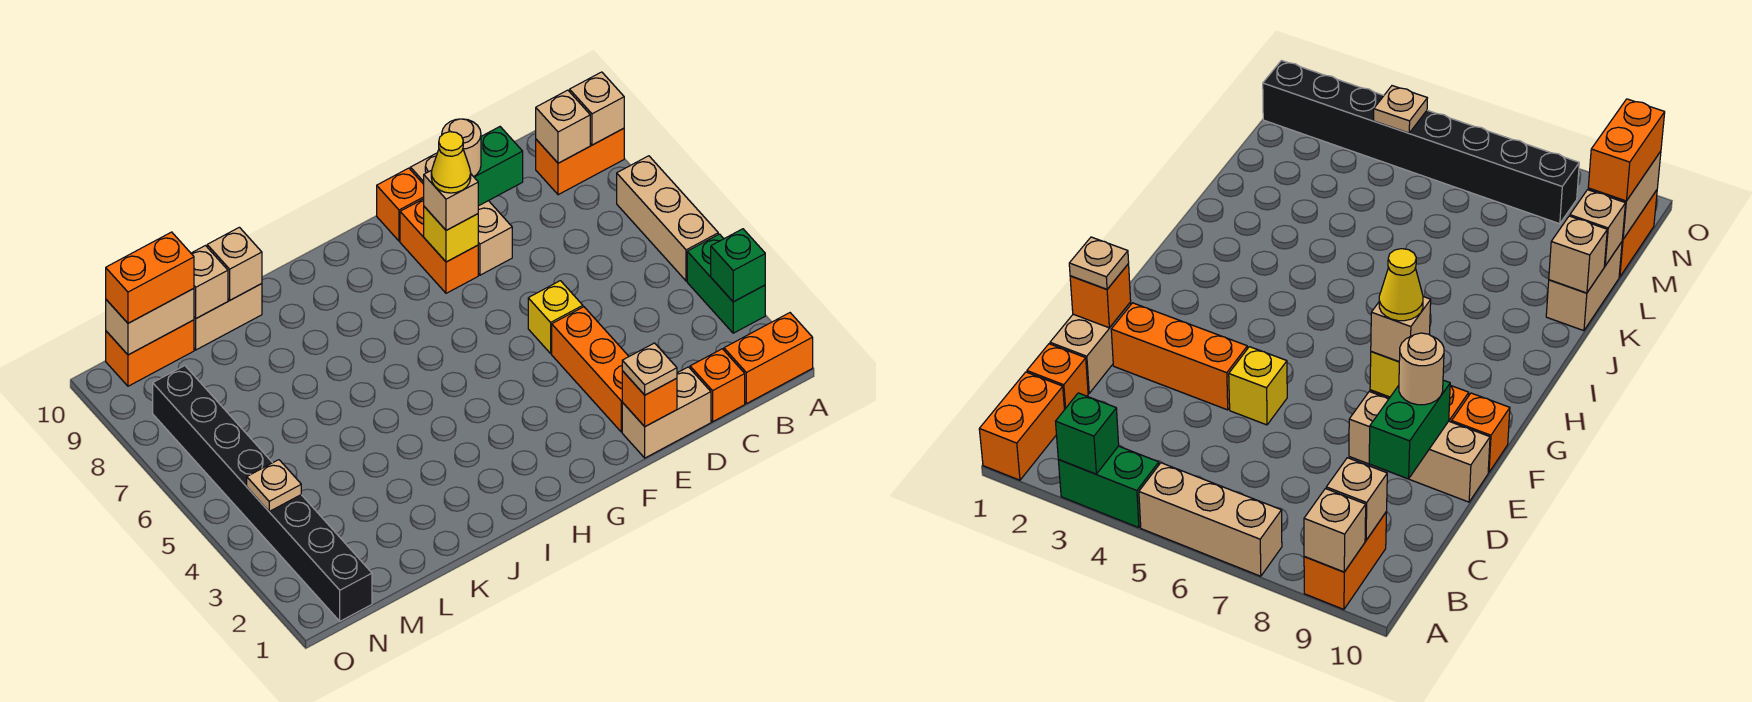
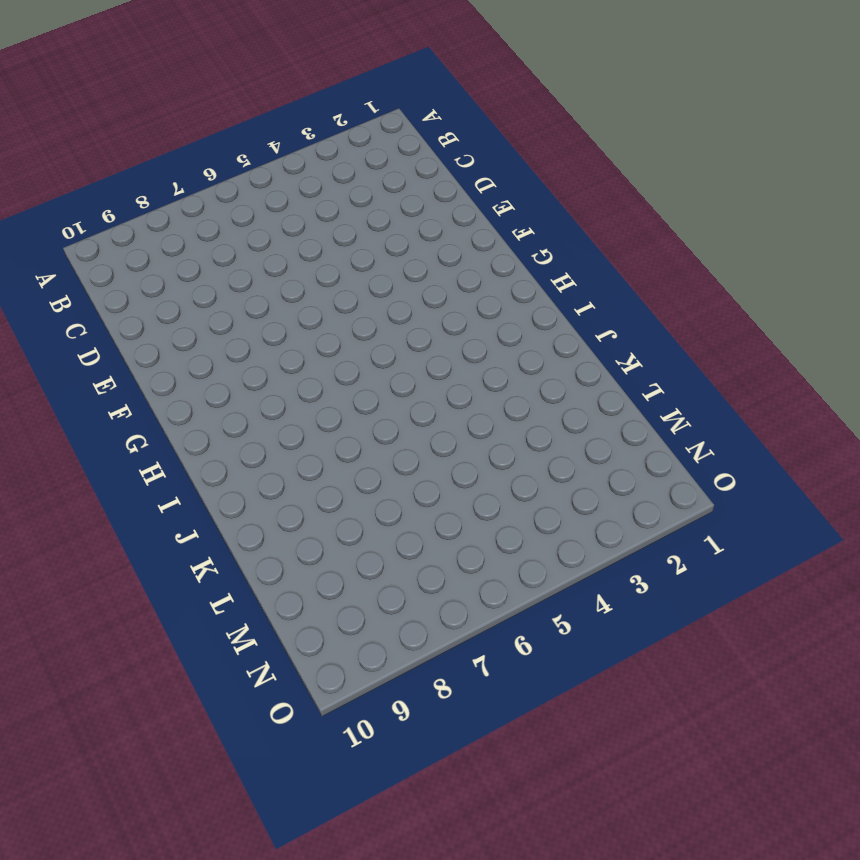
none -> orange brick A1:B1 level 1
none -> green brick A3:A4 level 1
none -> tan brick A5:A7 level 1

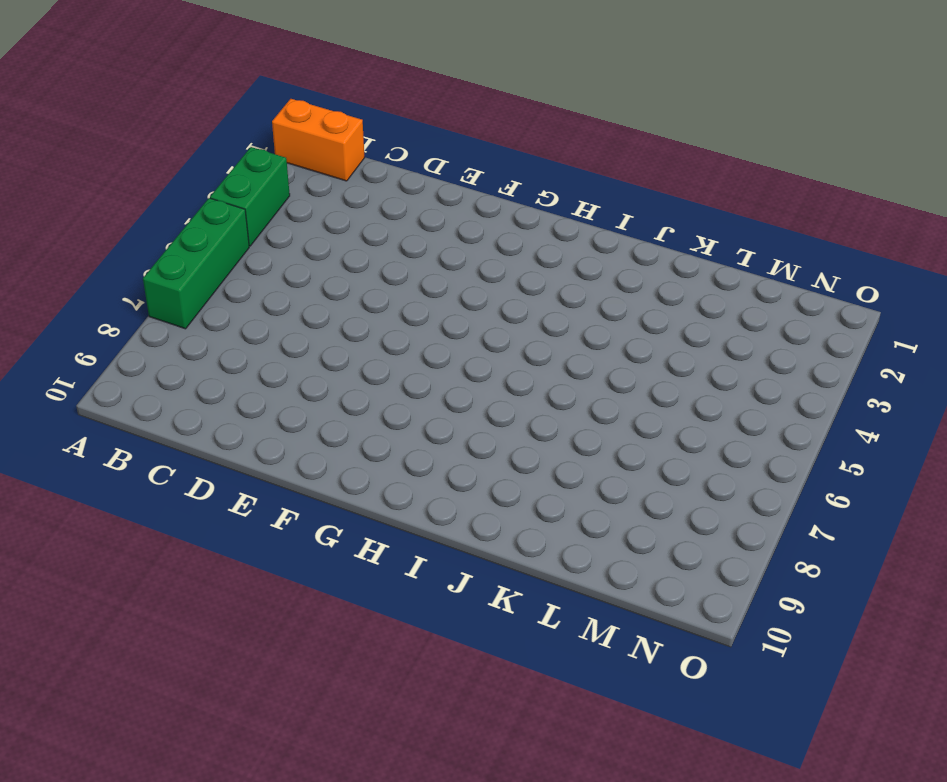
green brick A5:A7 level 1 -> tan brick A5:A7 level 1
none -> orange brick A9:B9 level 1
none -> orange brick C1 level 1
none -> tan brick D1:E1 level 1

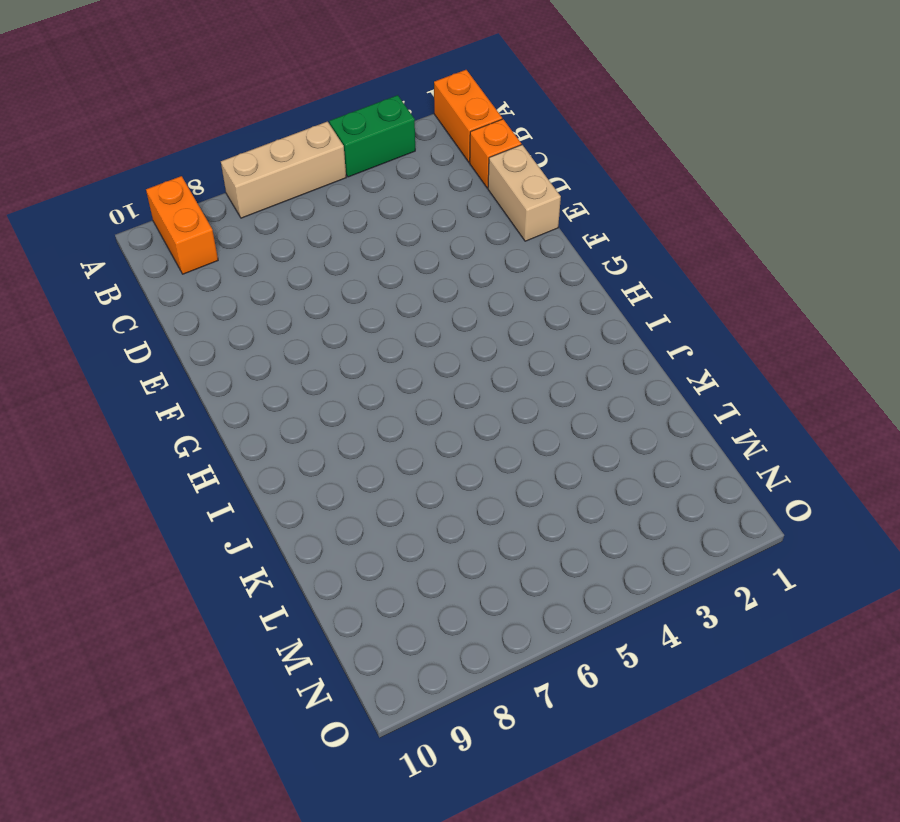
none -> orange brick E2:E4 level 1
none -> yellow brick E5 level 1
none -> tan brick E8:E10 level 1

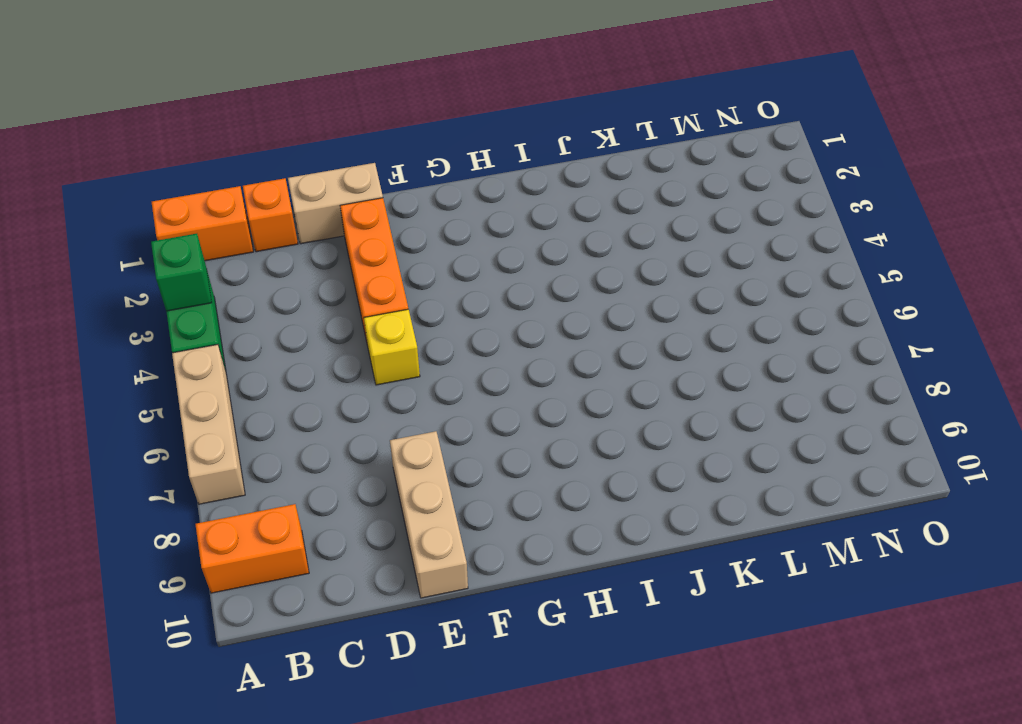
none -> orange brick F8:F9 level 1
none -> orange brick F10 level 1
none -> tan brick K10:L10 level 1

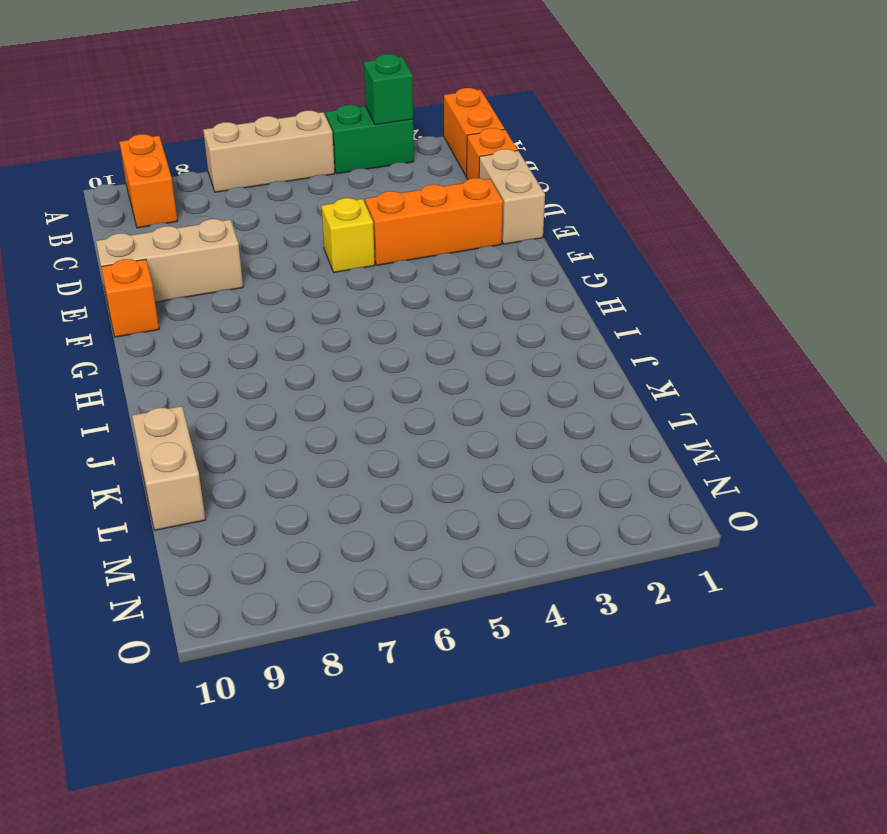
none -> orange brick F8:F9 level 1
none -> orange brick M10:N10 level 1
none -> black brick N1:N8 level 1

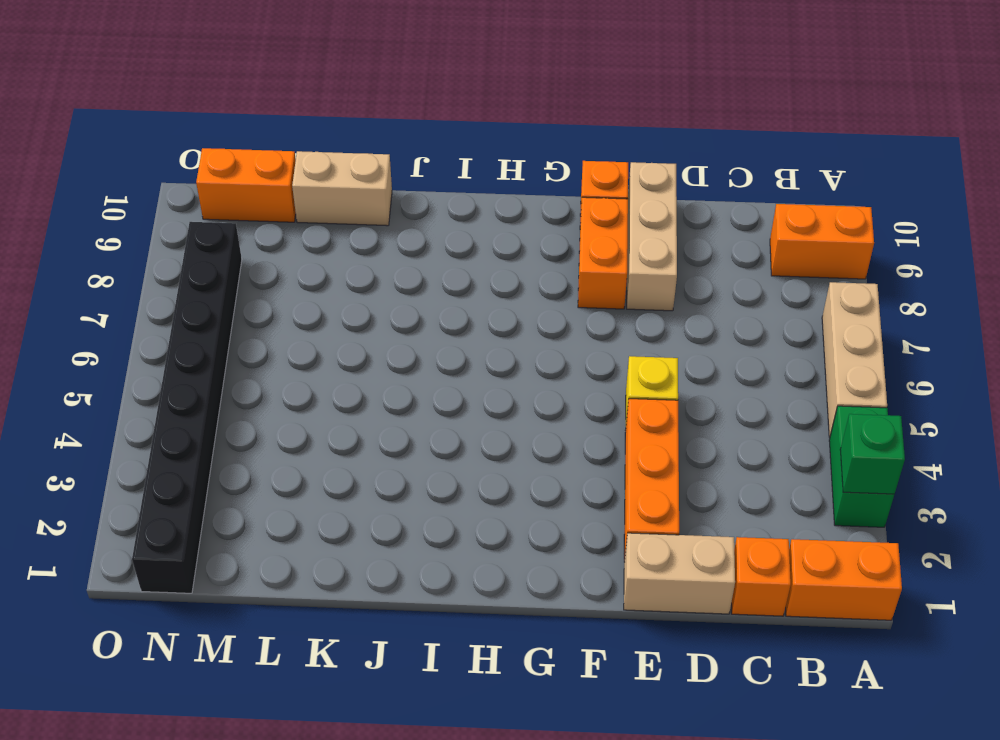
none -> tan brick A9 level 2
none -> tan brick B9 level 2
none -> green brick D9:E9 level 2

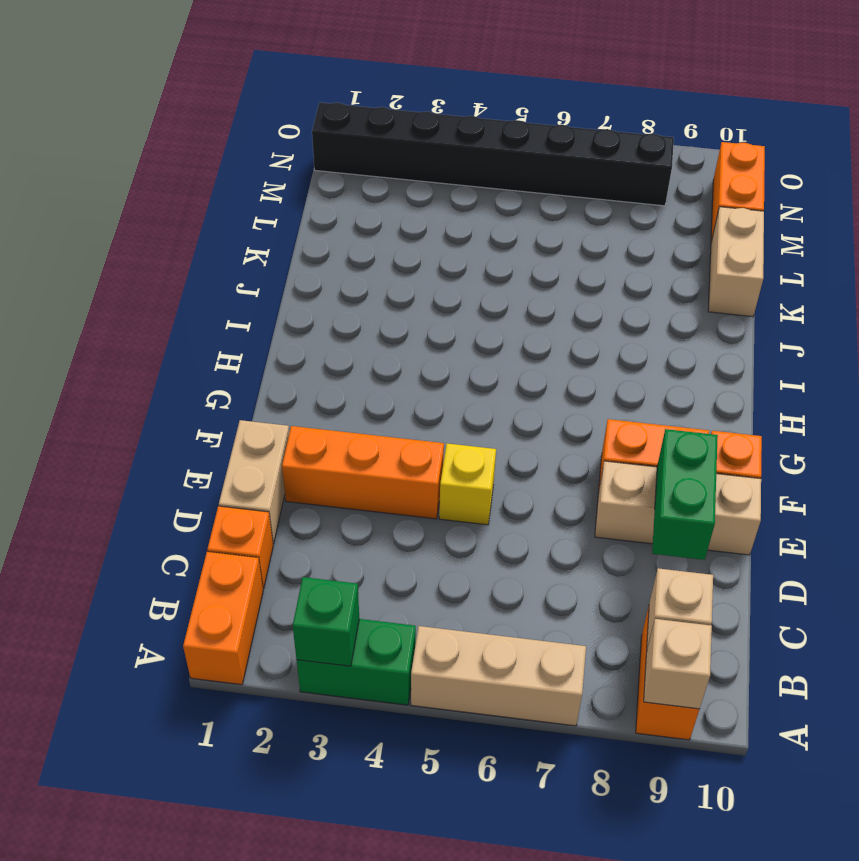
none -> orange brick E1 level 2
none -> yellow brick F8 level 2
none -> tan brick K10 level 2

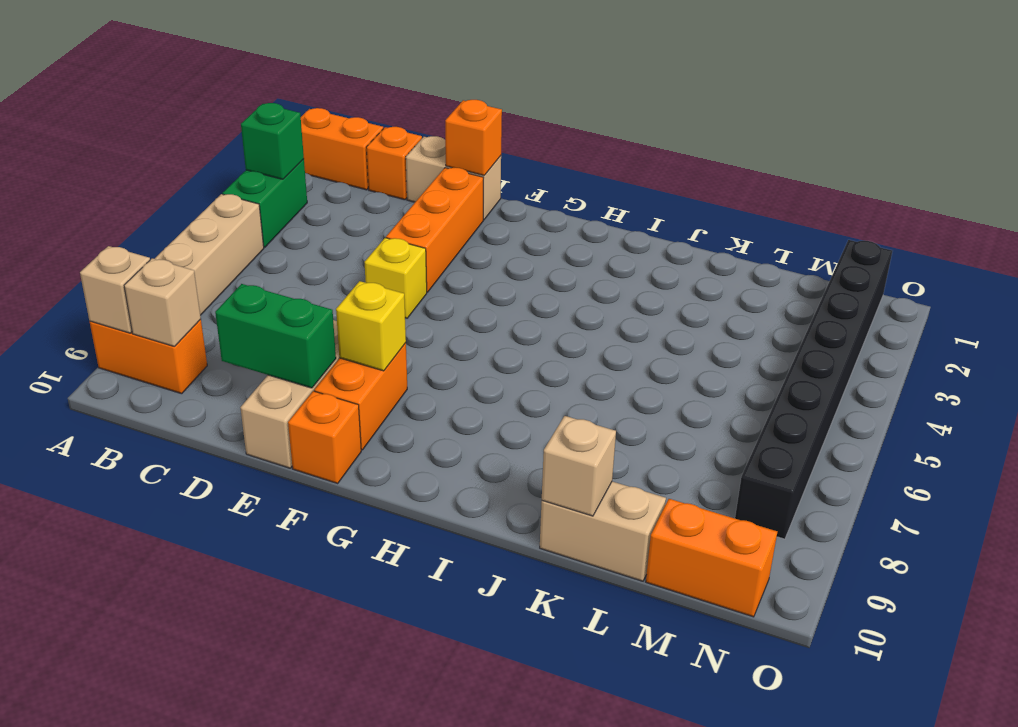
none -> tan brick L10 level 2
none -> tan brick M10:N10 level 2
none -> tan plate N4 level 2

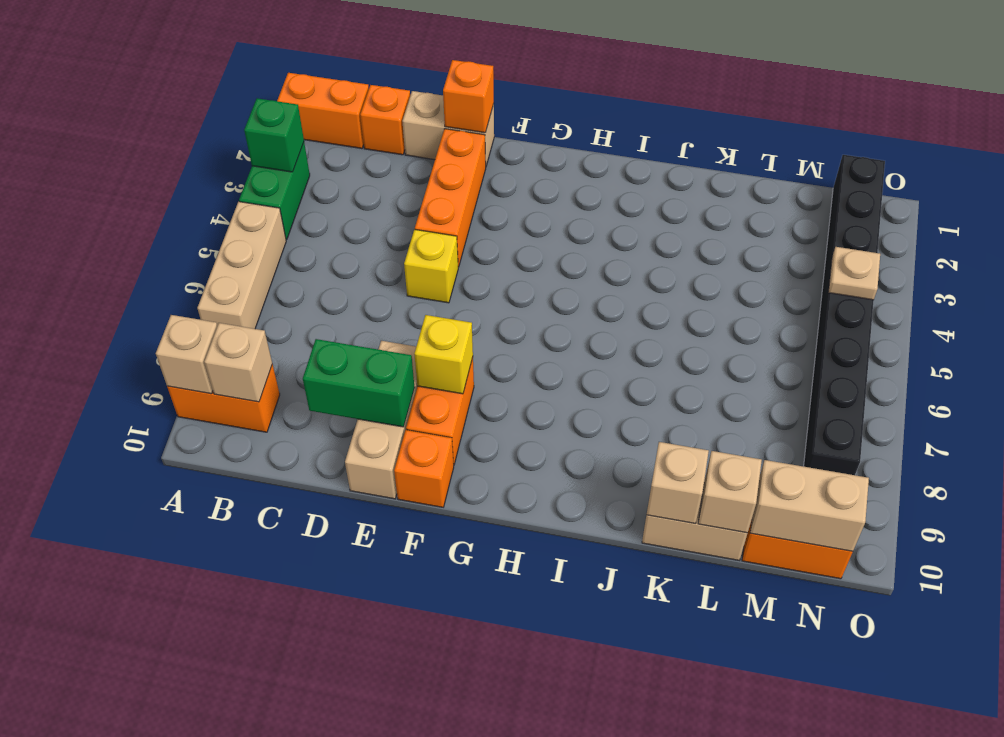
none -> tan plate E1 level 3
none -> tan round brick E9 level 3
none -> tan brick F8 level 3

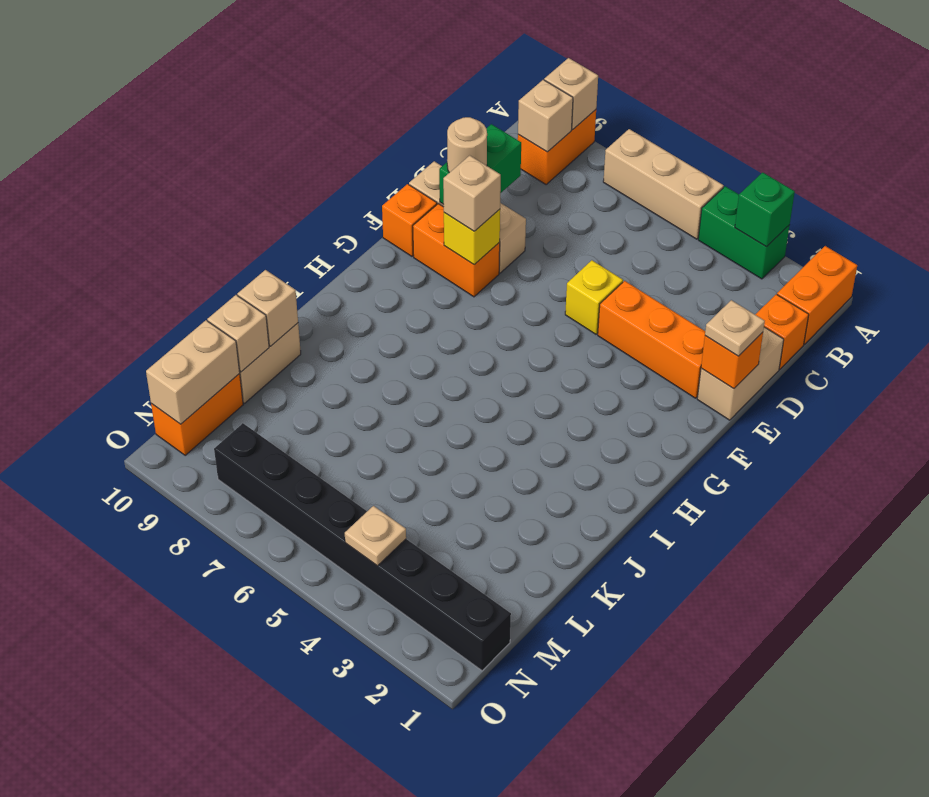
none -> orange brick M10:N10 level 3
none -> yellow cone F8 level 4

